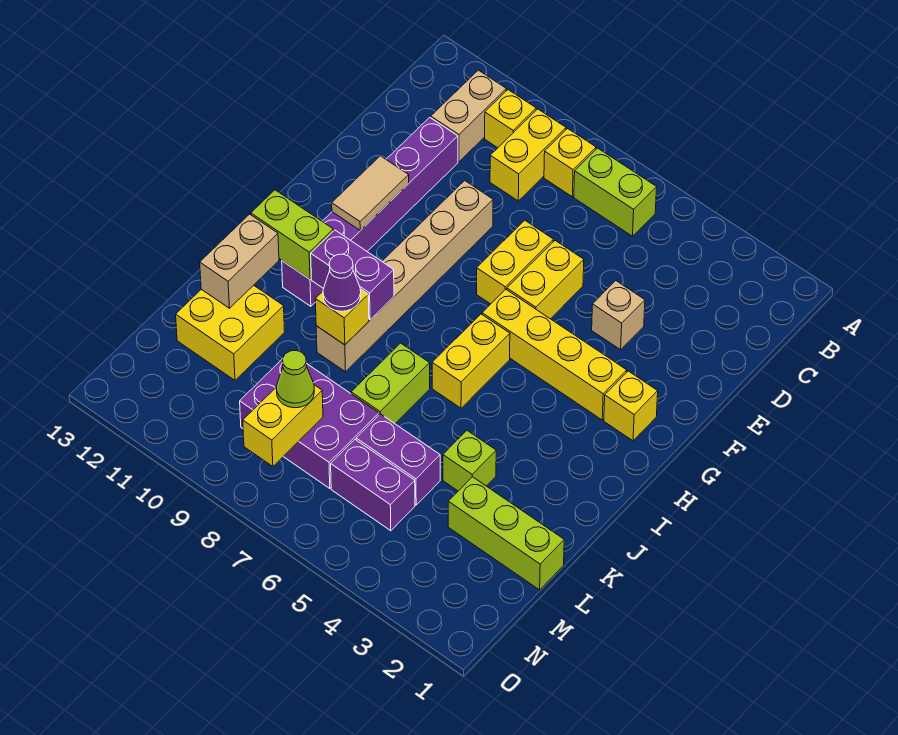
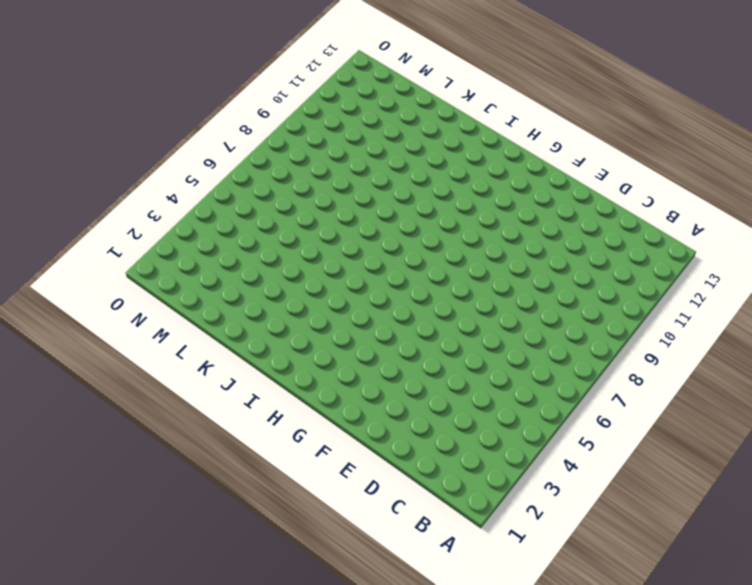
none -> lime brick B6:B7 level 1
none -> yellow brick B8 level 1
none -> yellow brick B9:C9 level 1

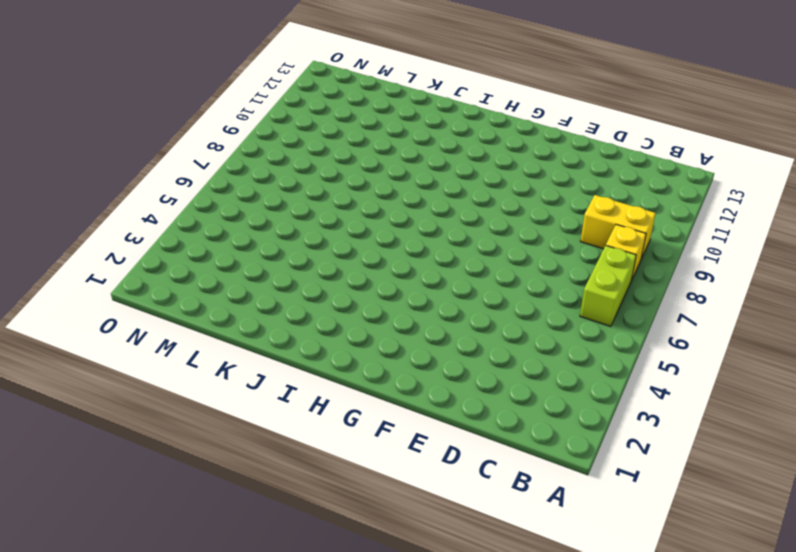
none -> yellow brick B10 level 1
none -> tan brick B11:C11 level 1
none -> purple brick D11:I11 level 1

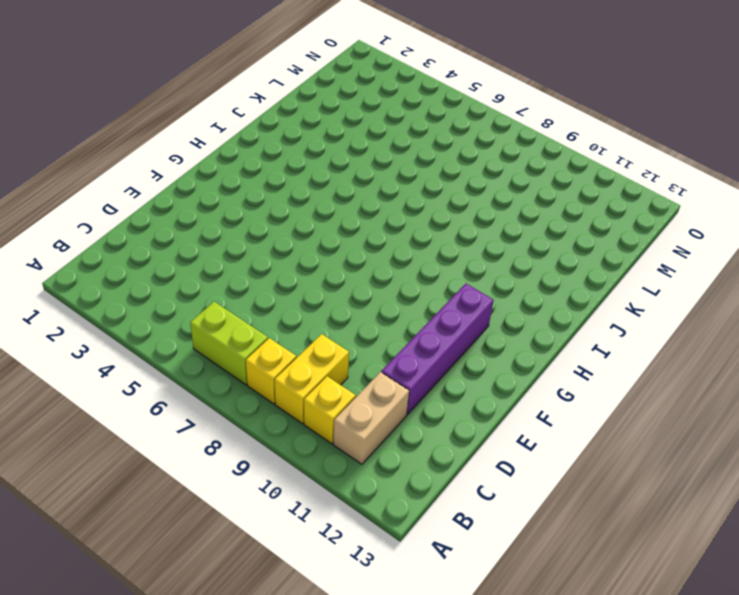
purple brick D11:G11 level 1 -> purple brick D11:I11 level 1
none -> tan brick E4 level 1
none -> yellow brick E6:F6 level 1
none -> yellow brick E7:F7 level 1

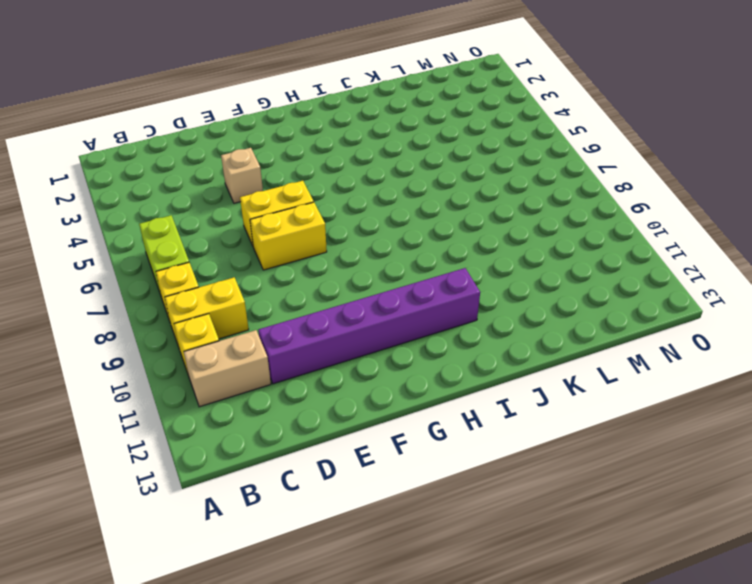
none -> tan brick E9:J9 level 1
none -> yellow brick G2 level 1
none -> yellow brick G3:G6 level 1

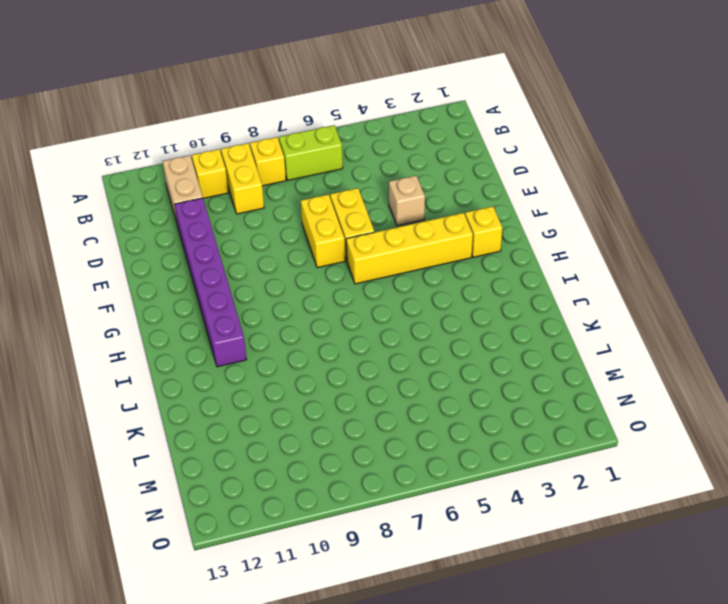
none -> tan brick E9:J9 level 1
none -> yellow brick H6:I6 level 1
none -> lime brick J7:K7 level 1

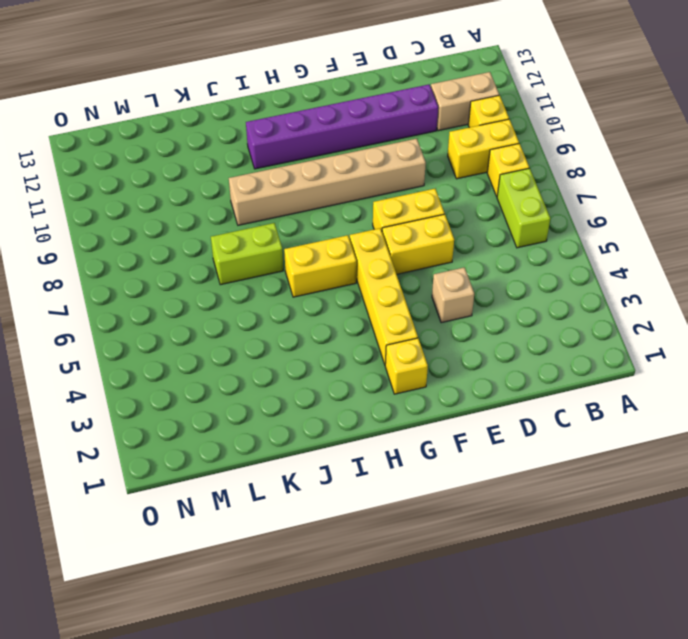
none -> lime brick K4 level 1
none -> yellow brick K11:L12 level 1
none -> lime brick L1:L3 level 1

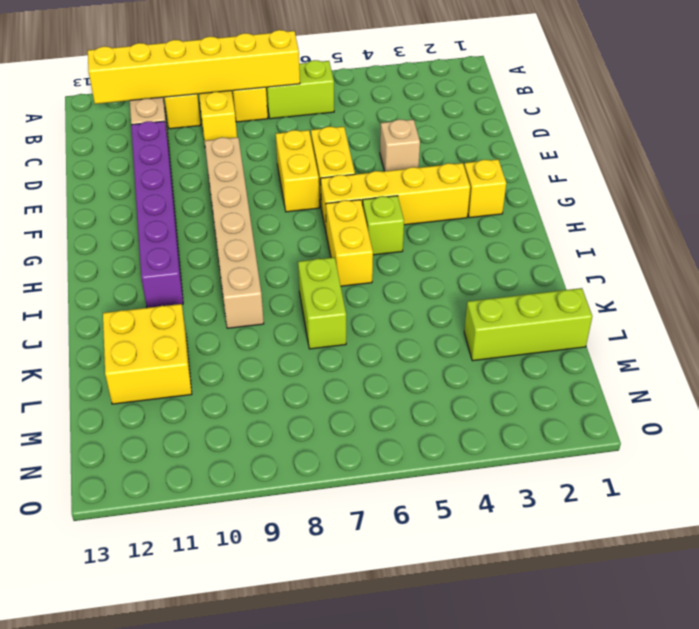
yellow brick B7:B12 level 2 -> none
lime brick H5 level 1 -> lime brick K4 level 1
none -> purple brick L5:L6 level 1
none -> purple brick L7:M9 level 1
none -> purple brick M5:M6 level 1

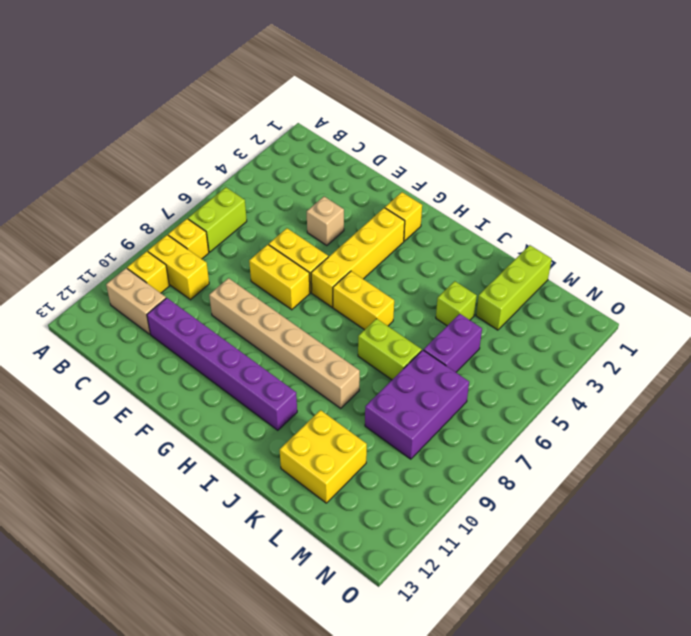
none -> purple brick M5:M6 level 1
none -> tan tile F11:G11 level 2
none -> purple brick I9:I10 level 2

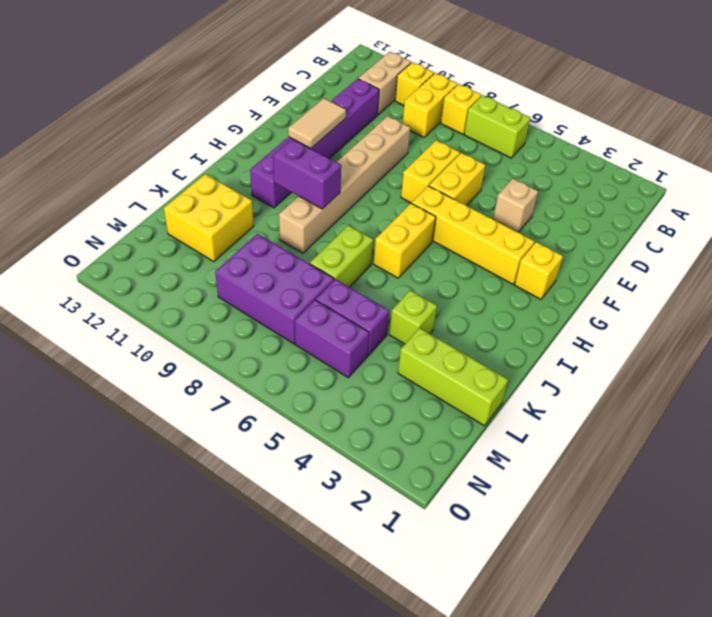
none -> lime brick I11:I12 level 2
none -> yellow brick J9 level 2
none -> tan brick J12:K12 level 2

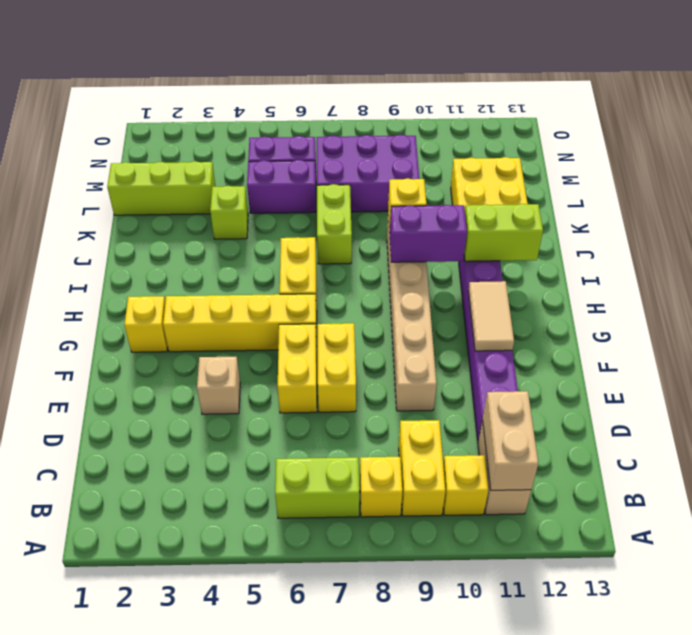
tan brick B11:C11 level 2 -> tan brick J12:K12 level 2
none -> yellow brick M8:N8 level 2
none -> purple cone J9 level 3
none -> lime cone M8 level 3

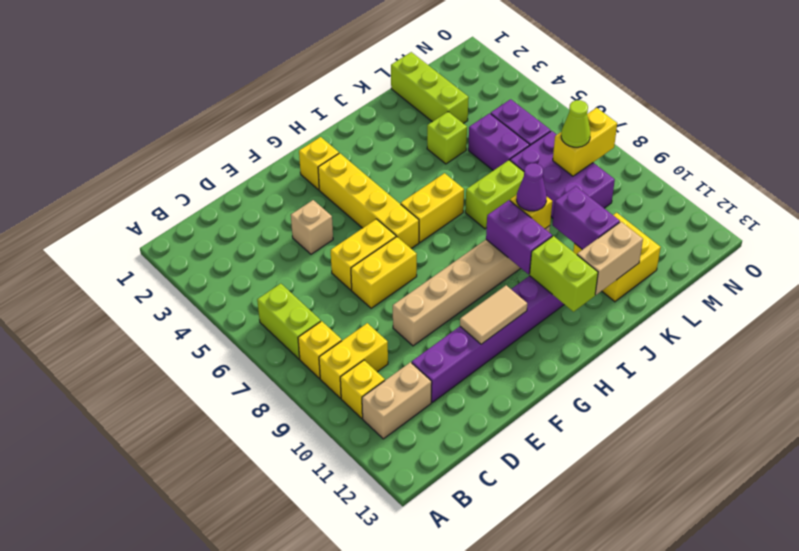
purple brick K10:K11 level 2 -> none

